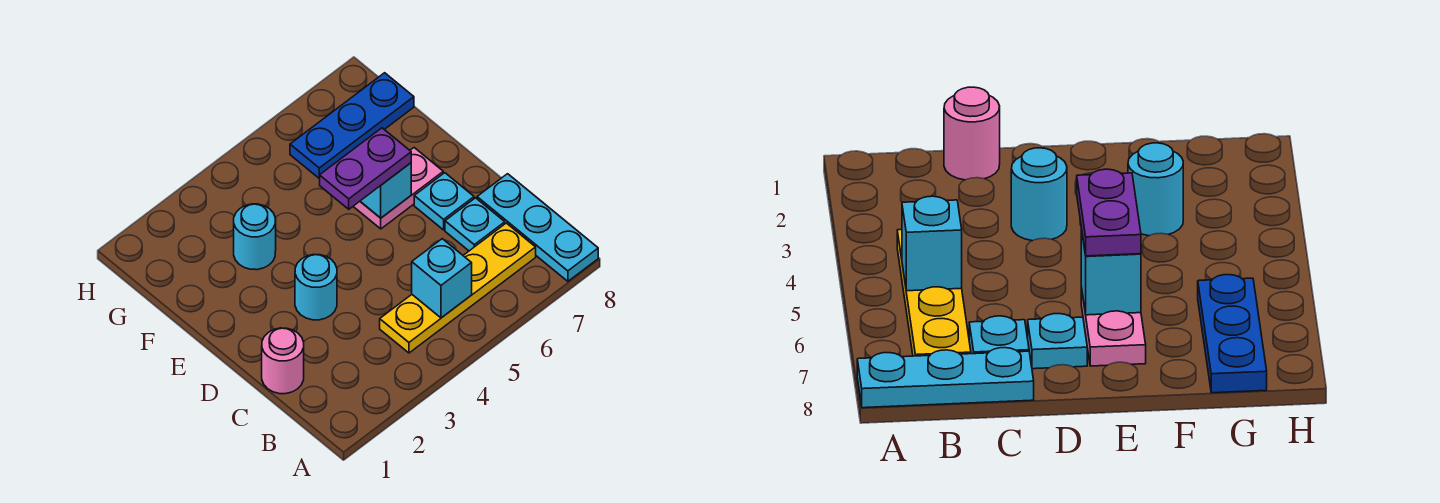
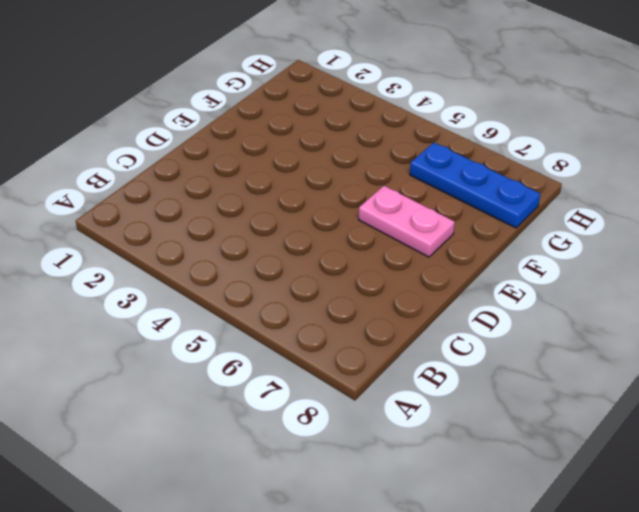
none -> cyan plate A8:C8 level 1
none -> yellow plate B4:B7 level 1
none -> pink round brick C1 level 1

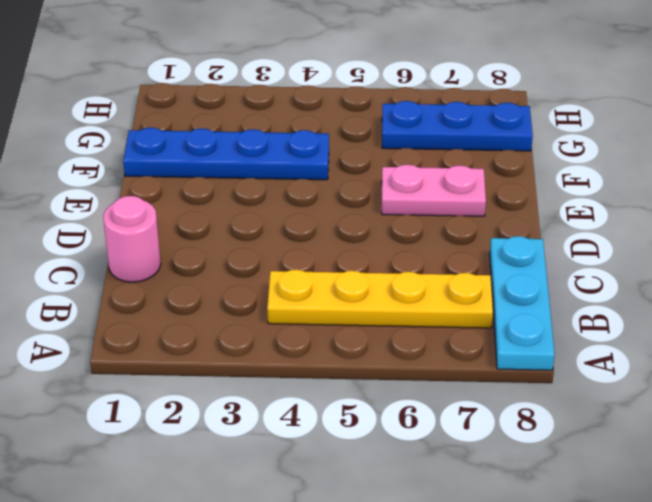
blue plate F1:F4 level 1 -> cyan round brick F3 level 1
none -> cyan plate C7 level 1
none -> cyan round brick D3 level 1
none -> cyan plate D7 level 1

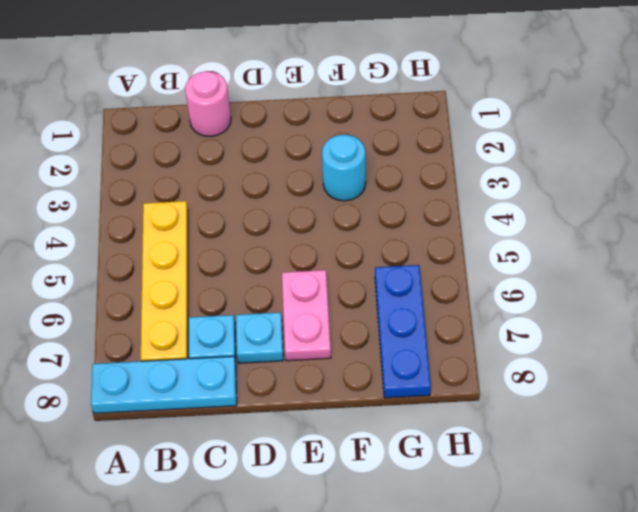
none -> cyan round brick D3 level 1
none -> cyan brick B5 level 2
none -> cyan brick E6 level 2

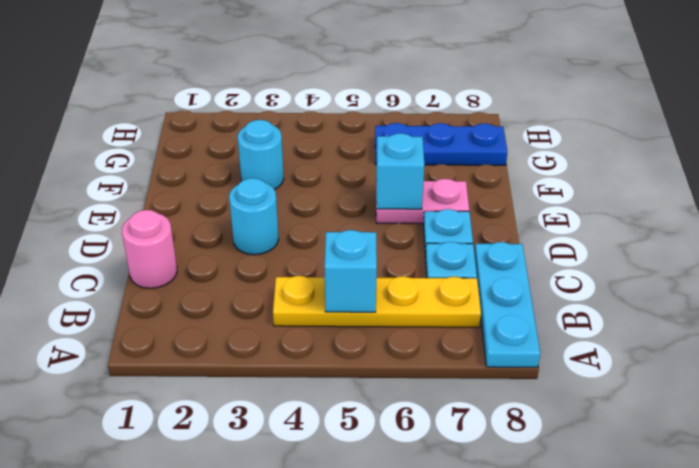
none -> purple plate E5:E6 level 3

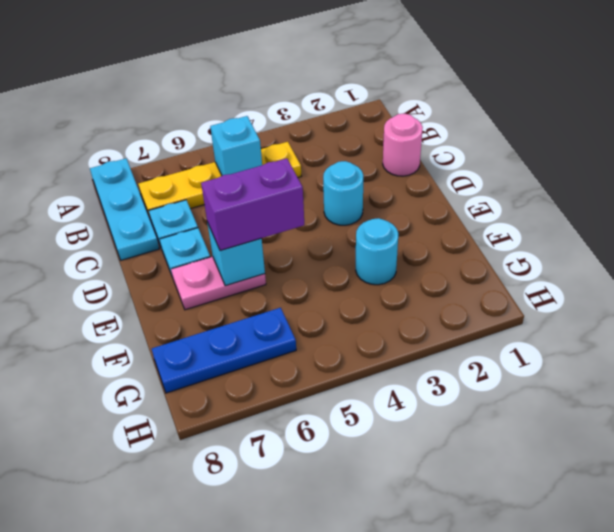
purple brick E5:E6 level 3 -> purple plate E5:E6 level 3

